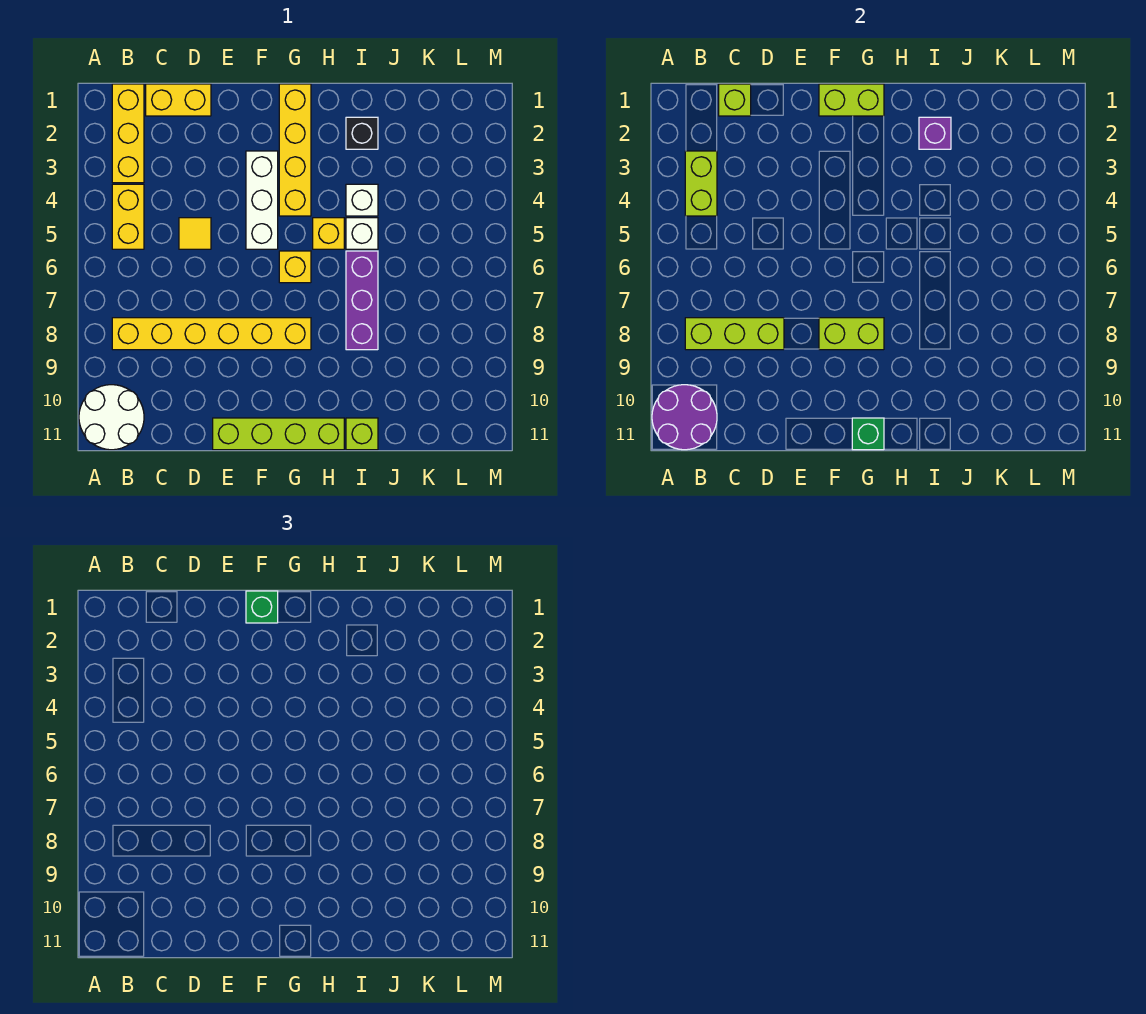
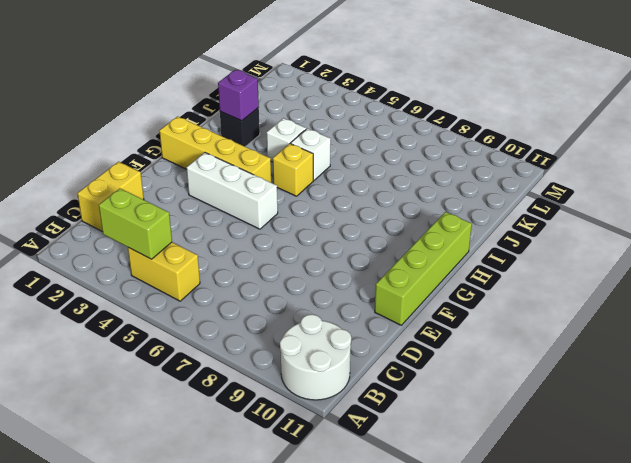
none -> yellow brick B1:B3 level 1
none -> yellow brick B8:G8 level 1
none -> yellow tile D5 level 1

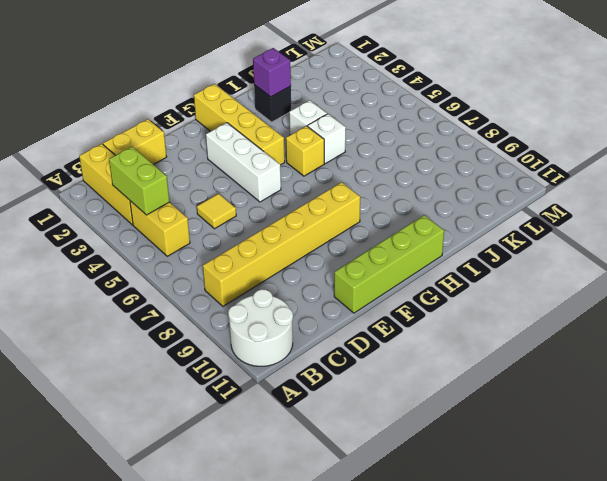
none -> yellow brick G6 level 1
none -> purple brick I6:I8 level 1
none -> lime brick I11 level 1

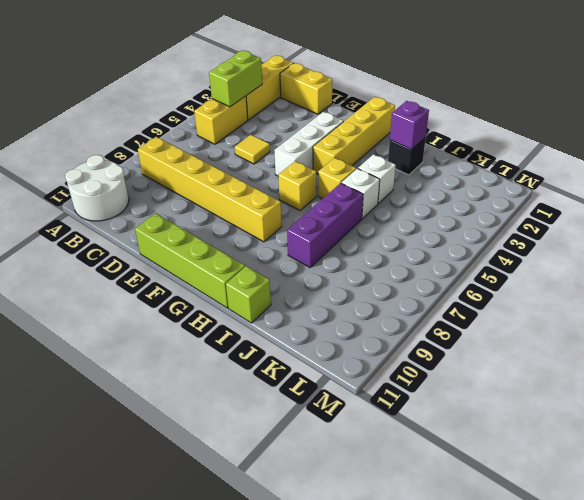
none -> purple round brick A10:B11 level 2
none -> lime brick B8:D8 level 2
none -> lime brick C1 level 2

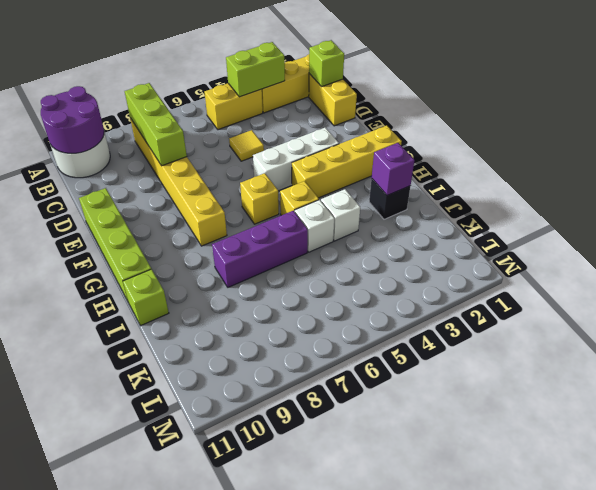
none -> lime brick F1:G1 level 2
none -> lime brick F8:G8 level 2
none -> green brick G11 level 2

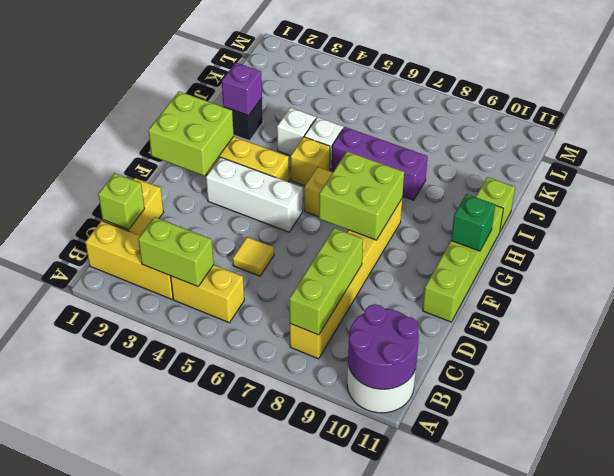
lime brick F1:G2 level 2 -> lime brick F1:G1 level 2
lime brick F7:G8 level 2 -> lime brick F8:G8 level 2
none -> green brick F1 level 3

